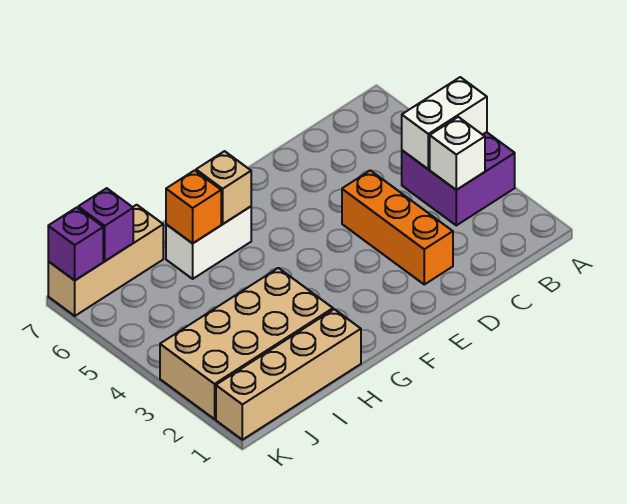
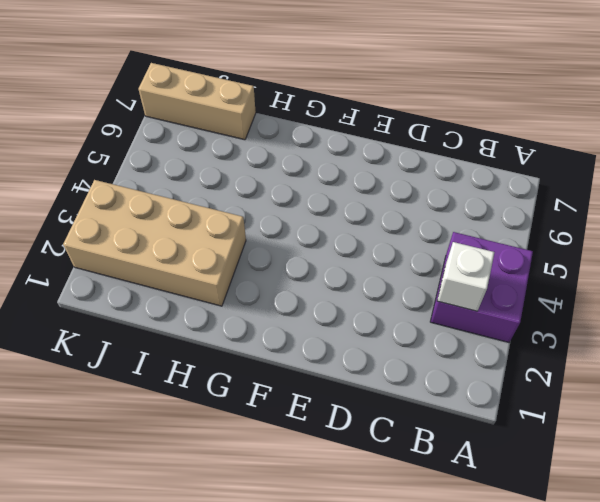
none -> orange brick D2:D4 level 1
none -> white brick G6:H6 level 1
none -> tan brick H1:K1 level 1

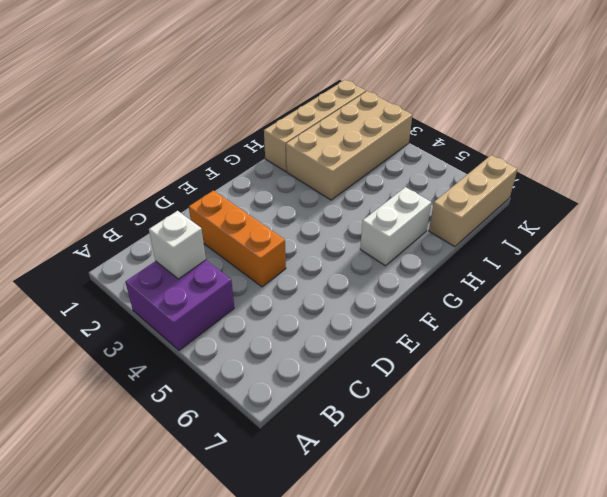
none -> white brick A4:B4 level 2
none -> tan brick G6 level 2
none -> orange brick H6 level 2

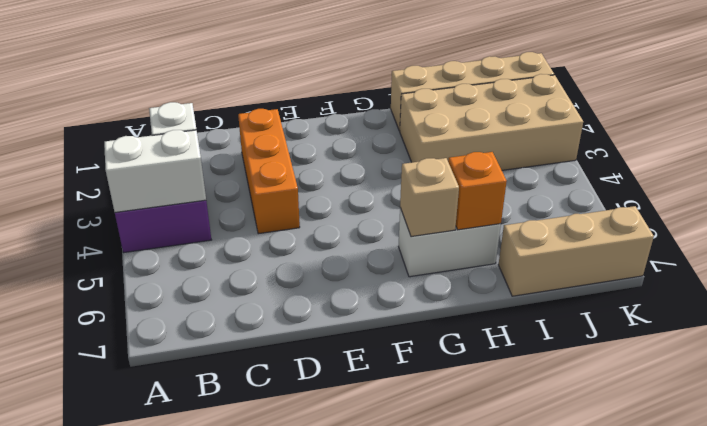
none -> purple brick J7 level 2
none -> purple brick K7 level 2

